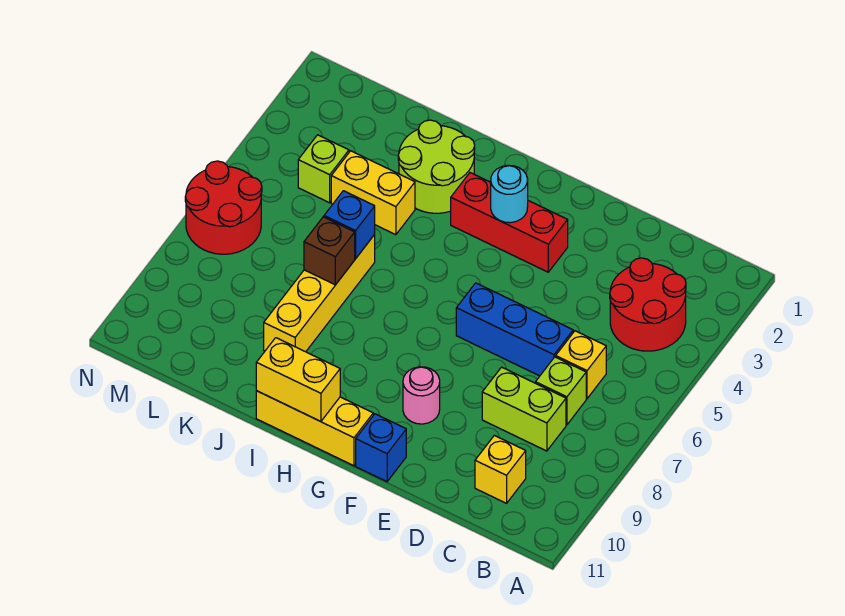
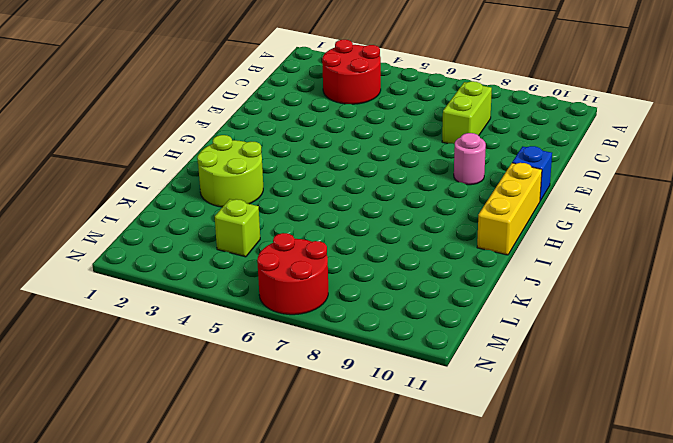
none -> yellow brick C6 level 1
none -> lime brick C7 level 1
none -> yellow brick C10 level 1

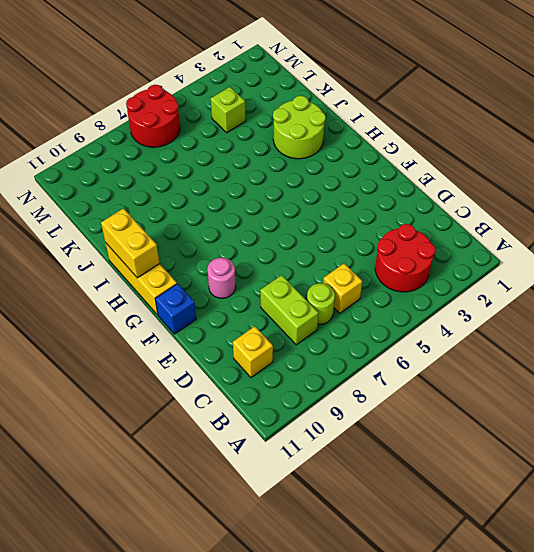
lime round brick C7 level 1 -> lime brick C7 level 1
none -> blue brick D6:F6 level 1
none -> red brick F3:H3 level 1
none -> yellow brick J4:K4 level 1

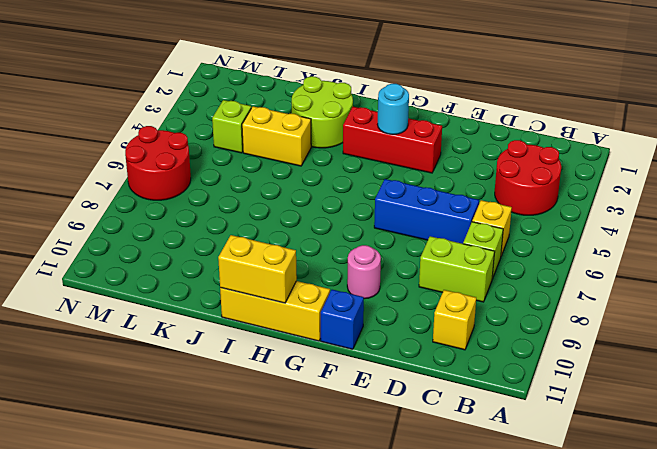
none -> yellow brick J6:J9 level 1
none -> blue brick J6 level 2
none -> brown brick J7 level 2

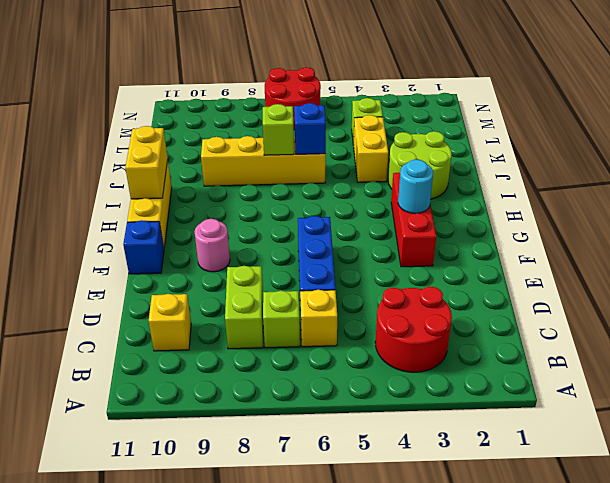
lime brick J7 level 2 -> brown brick J7 level 2

